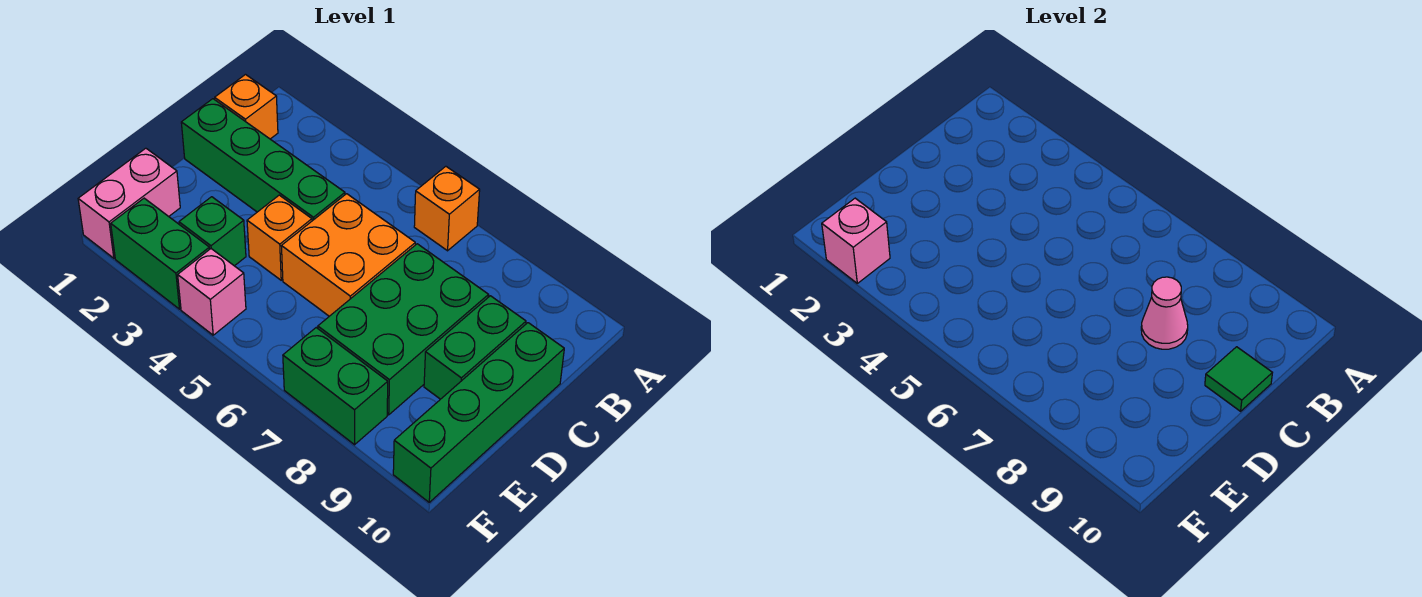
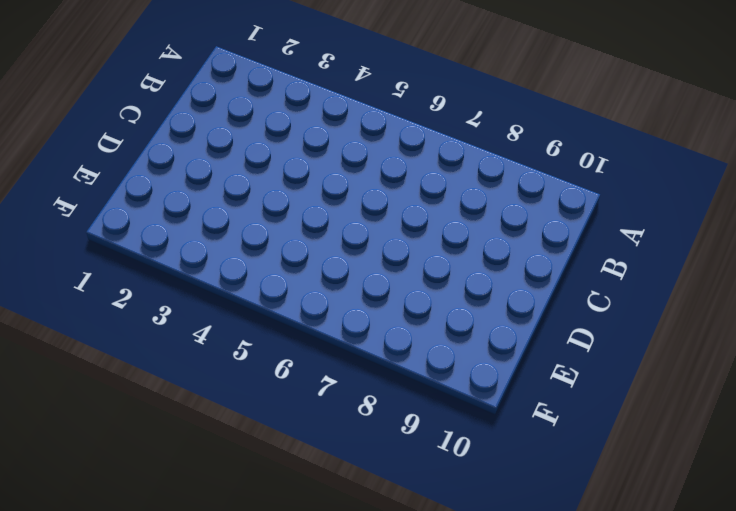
none -> orange brick A6 level 1
none -> orange brick B1 level 1
none -> green brick C1:C4 level 1

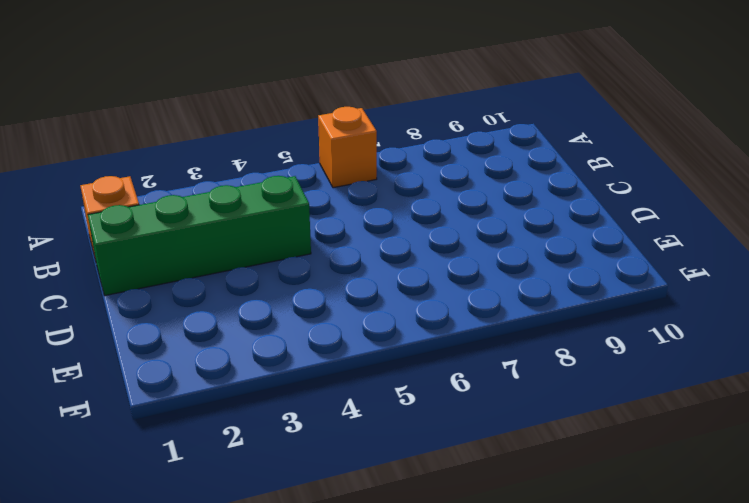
none -> orange brick C5:D6 level 1
none -> green brick C7:E8 level 1
none -> green brick C9:D9 level 1

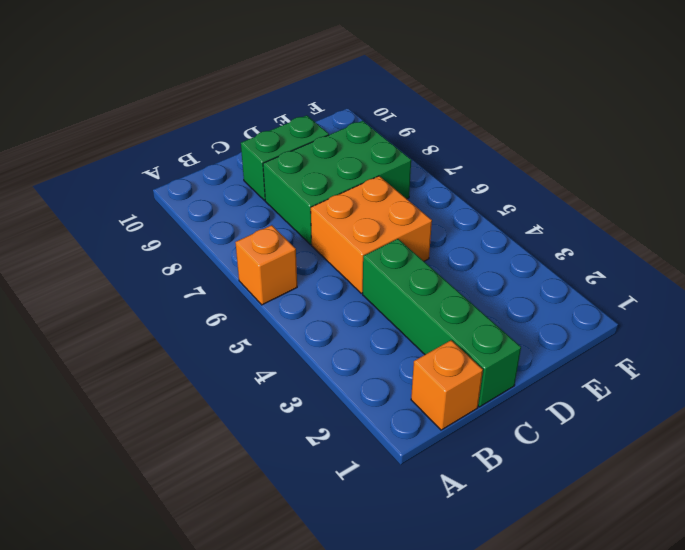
none -> green brick C10:F10 level 1
none -> orange brick D4 level 1
none -> pink brick E1:F1 level 1

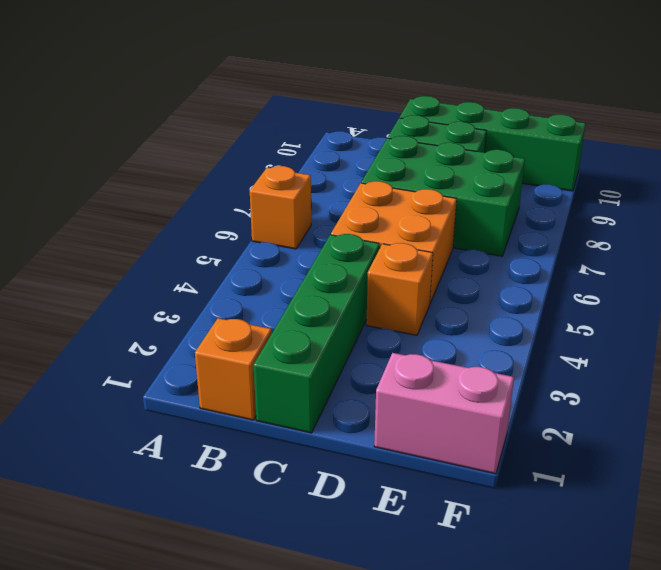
none -> green brick E3 level 1
none -> green brick F2:F3 level 1
none -> pink brick F4 level 1

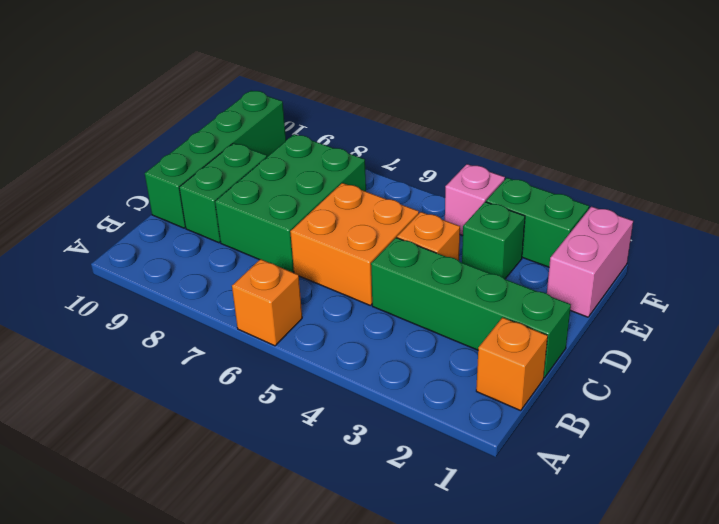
none -> green brick F7:F8 level 1
none -> pink cone C8 level 2
none -> green tile C10 level 2

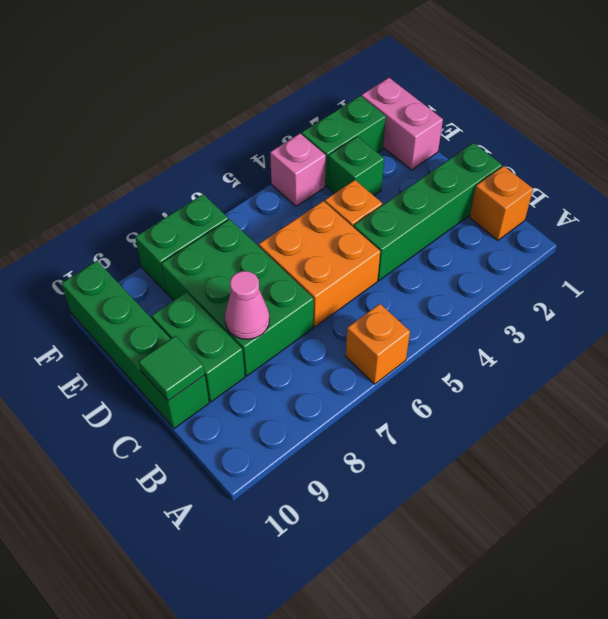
none -> pink brick F2 level 2

